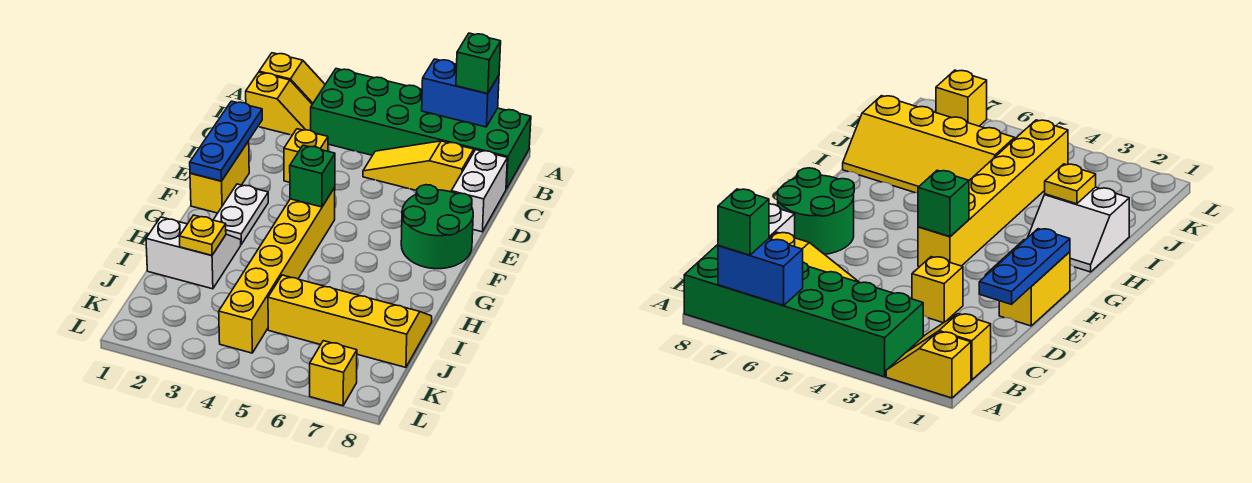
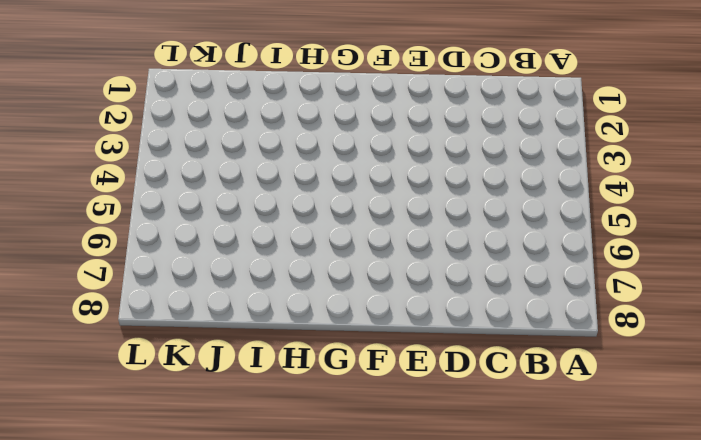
none -> yellow slope A1:A2 level 1 top 1
none -> green brick A3:B8 level 1
none -> yellow slope B1:B2 level 1 top 1

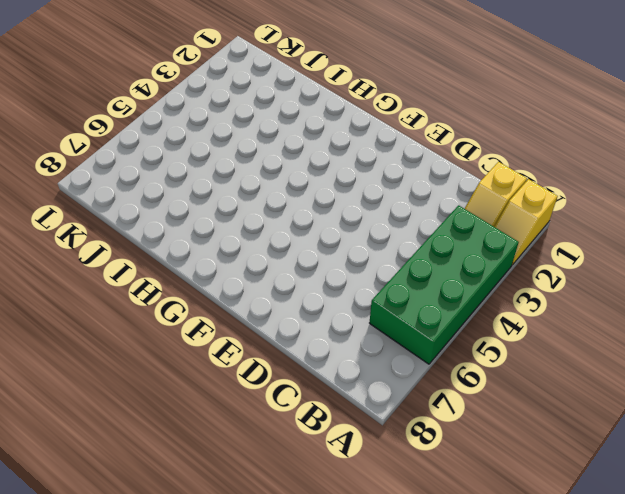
green brick A3:B6 level 1 -> green brick A3:B8 level 1
none -> yellow slope C5:C7 level 1 top 7
none -> white brick C8:D8 level 1
none -> yellow brick D3 level 1

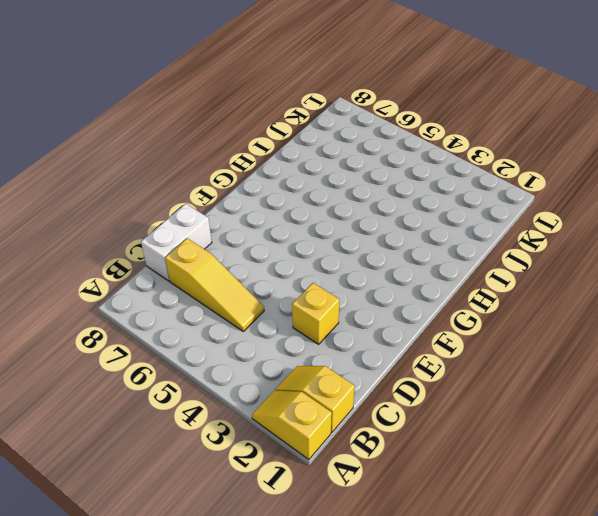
none -> green brick A3:B8 level 1
none -> yellow brick E1:F1 level 1
none -> green round brick E7:F8 level 1

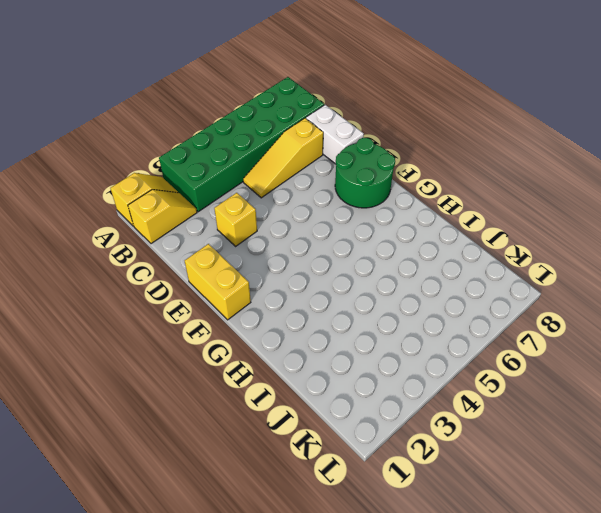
none -> white plate F2:G2 level 1
none -> yellow brick F4:K4 level 1
none -> white slope H1:I2 level 1 top I

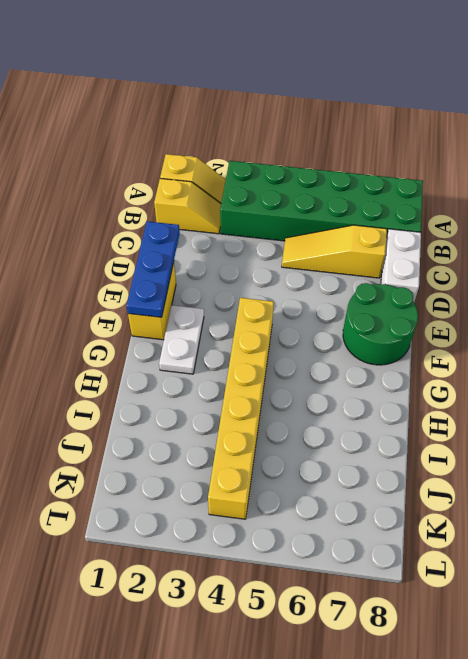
none -> yellow brick D3 level 1
none -> white slope H1:I2 level 1 top I
none -> yellow slope I5:J8 level 1 top J

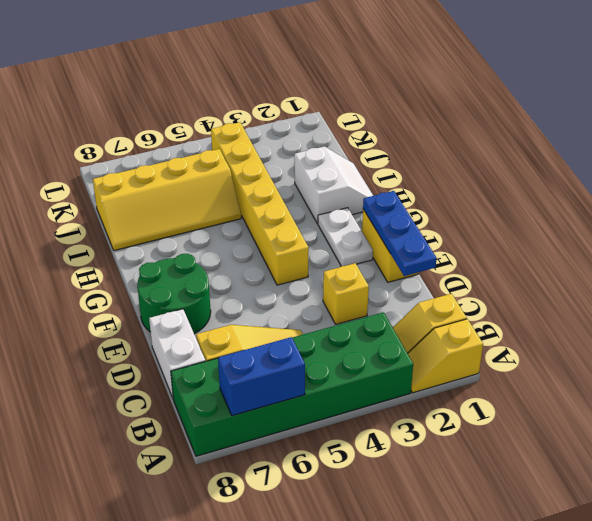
white slope H1:I2 level 1 top 2 -> white slope H1:I2 level 1 top I
none -> yellow brick L7 level 1
none -> green brick F4 level 2
none -> yellow plate I2 level 2

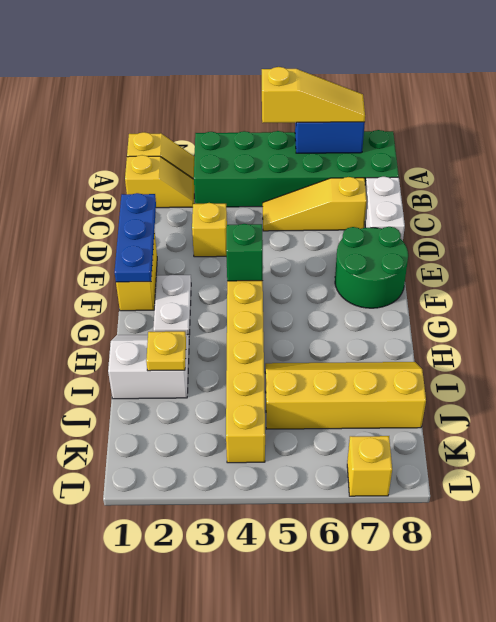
yellow slope A5:A7 level 3 top 5 -> green brick A7 level 3

